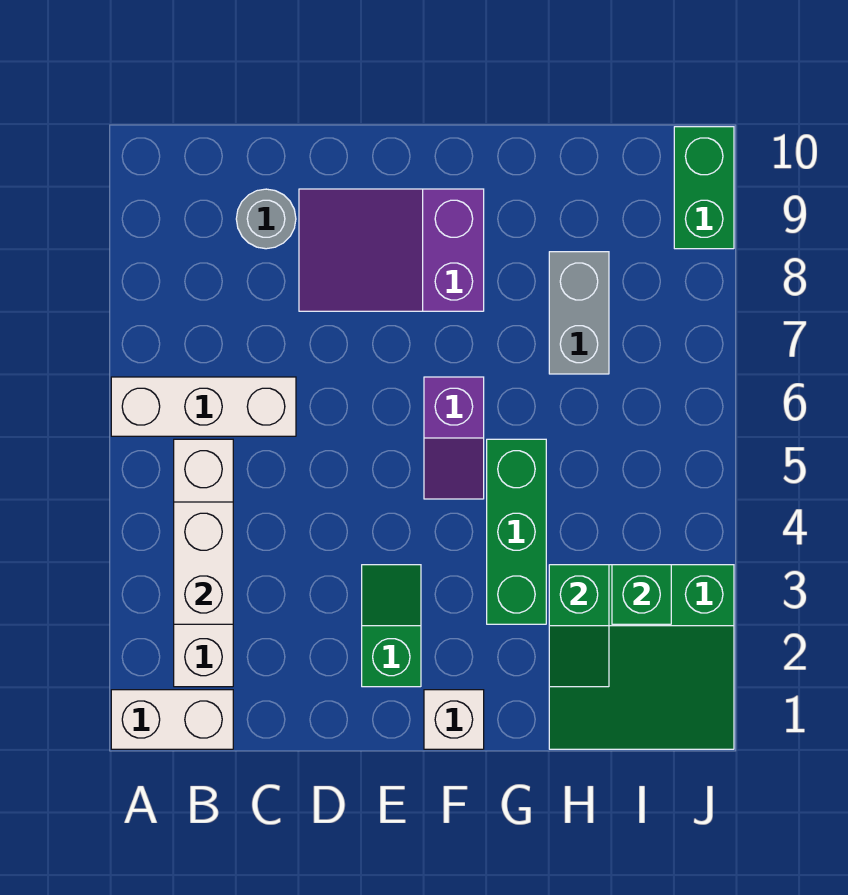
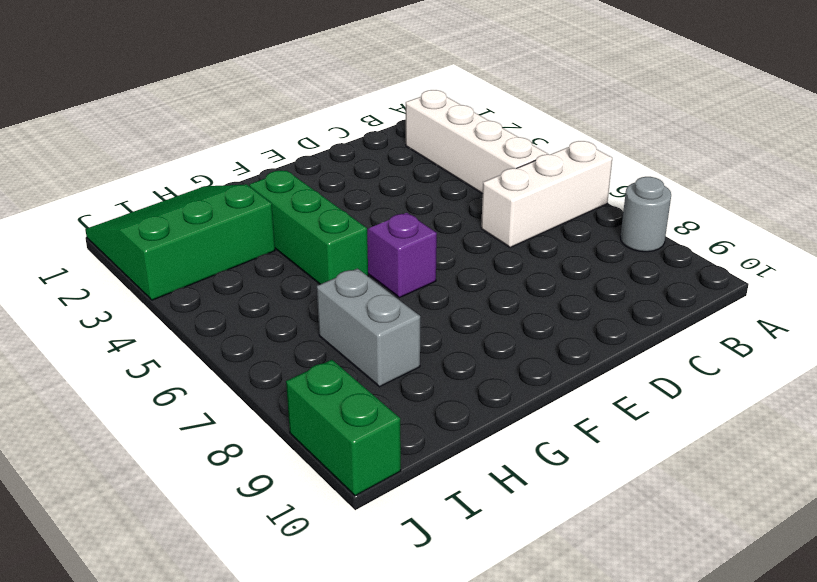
grey round brick A8 level 1 -> grey round brick C9 level 1
none -> white brick A1:B1 level 1
none -> purple slope D8:F9 level 1 top F
none -> green slope E2:E3 level 1 top 2

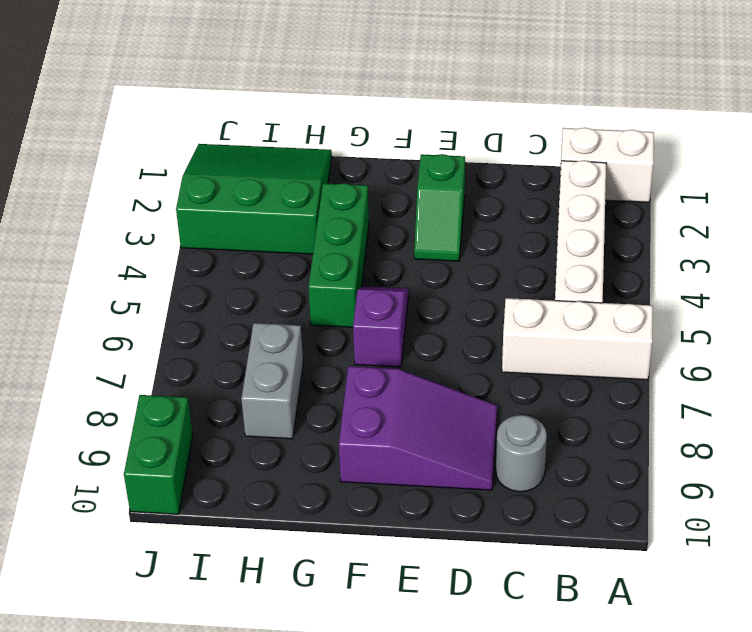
none -> white brick F1 level 1
none -> white brick B3:B4 level 2
none -> green slope H2:H3 level 2 top 3

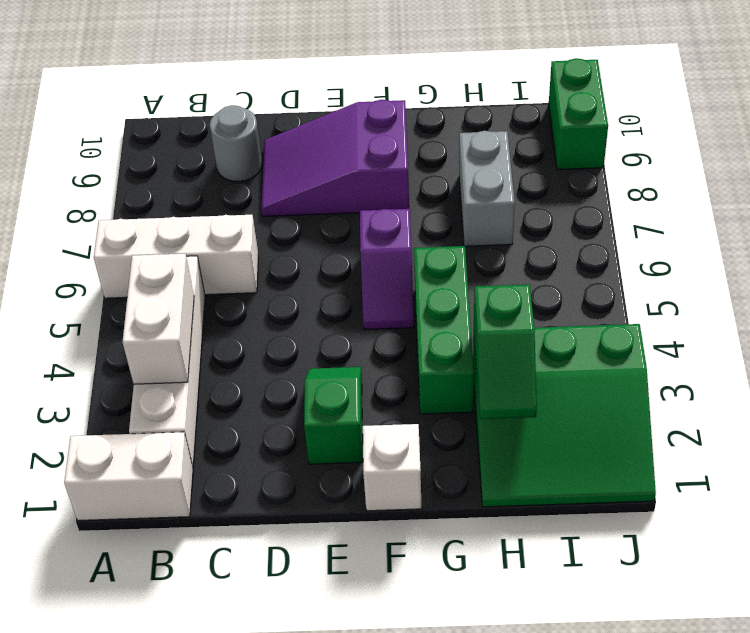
none -> green brick I3 level 2

